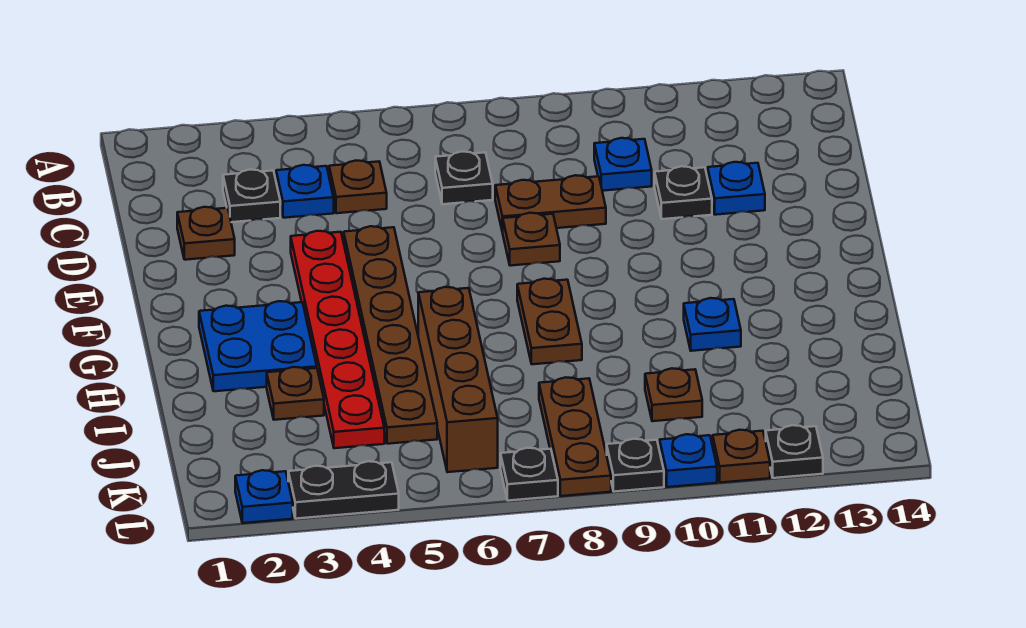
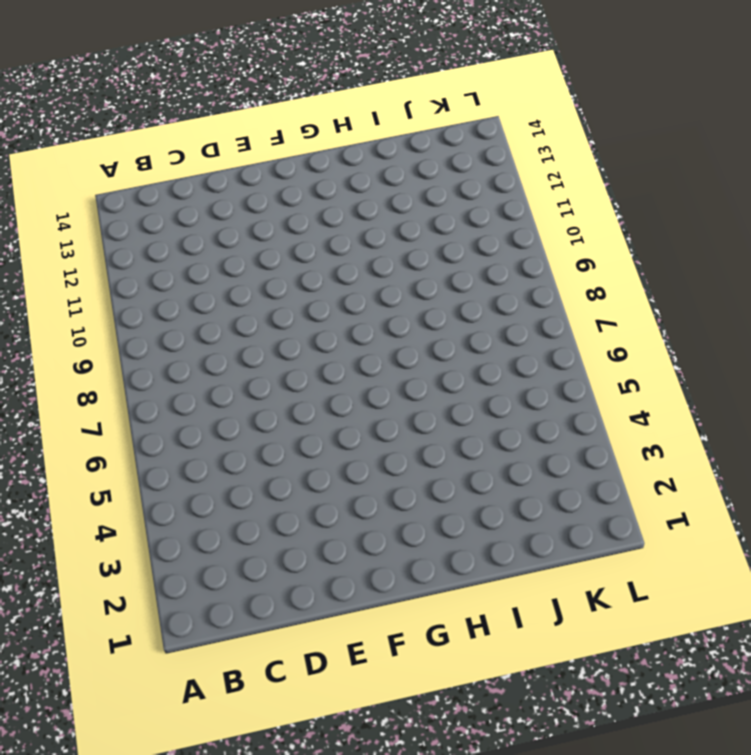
none -> black plate C3 level 1
none -> blue plate C4 level 1
none -> brown plate C5 level 1

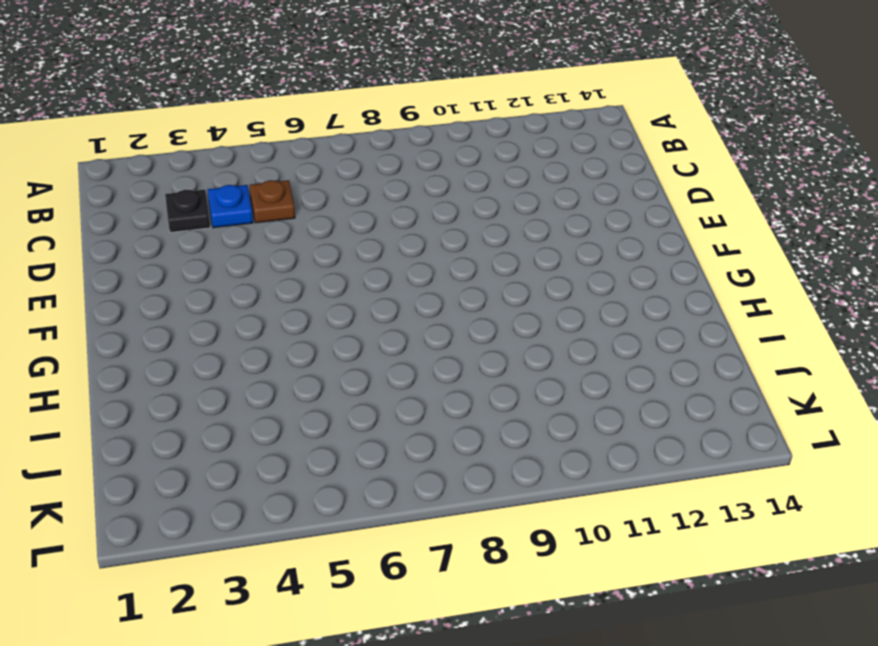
none -> black plate C7 level 1
none -> blue plate C10 level 1
none -> brown plate D2 level 1

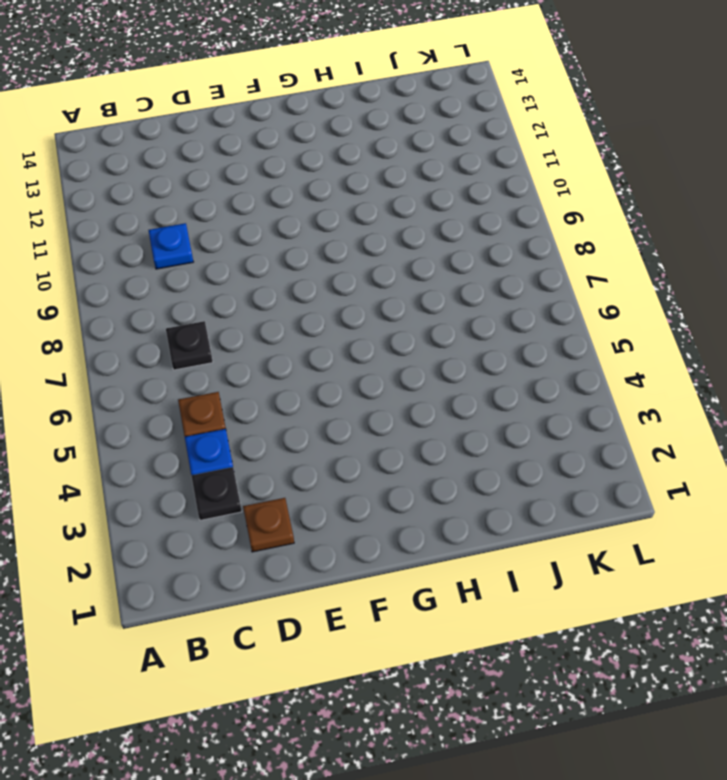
none -> brown plate D8:D9 level 1
none -> black plate D11 level 1
none -> blue plate D12 level 1

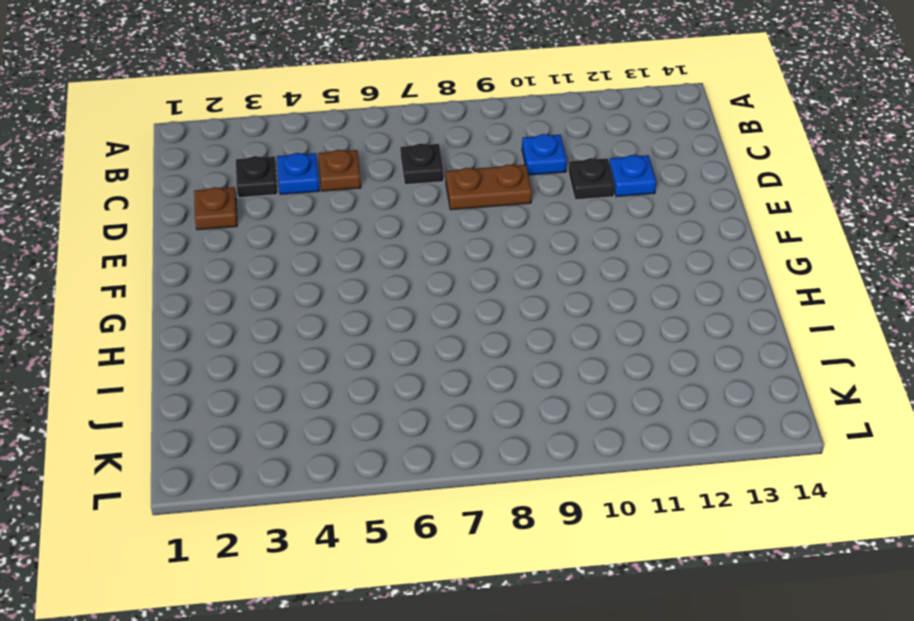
none -> red plate E4:J4 level 1
none -> brown plate E5:J5 level 1
none -> brown plate E8 level 1

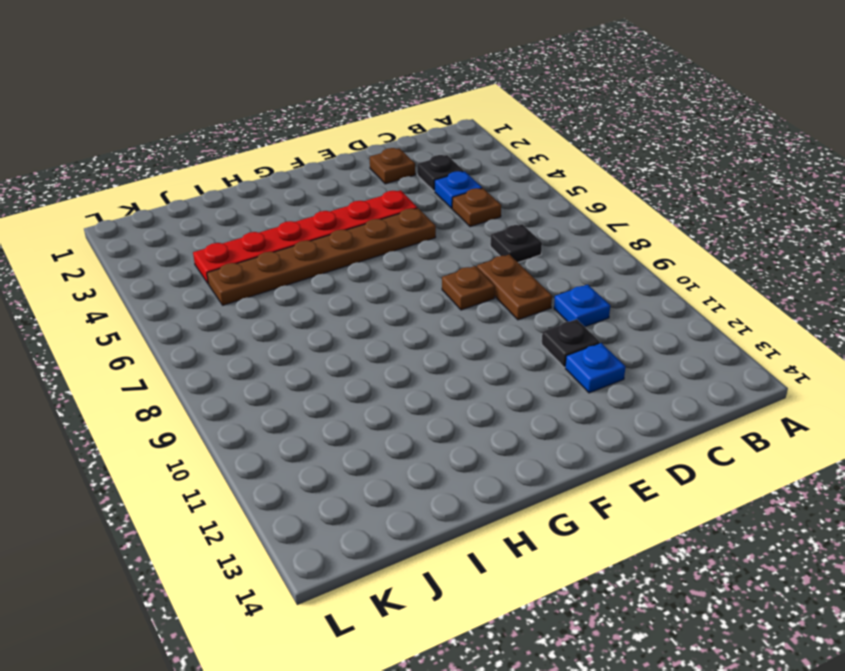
none -> blue plate G2:H3 level 1
none -> brown plate G8:H8 level 1
none -> brown brick H6:K6 level 1

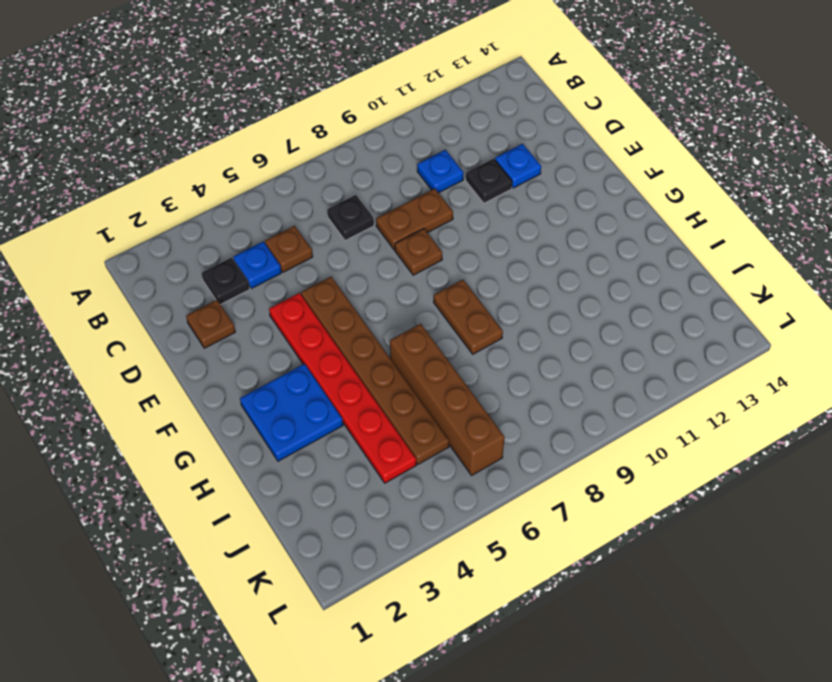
none -> blue plate H11 level 1
none -> brown plate I3 level 1
none -> brown plate J8:L8 level 1

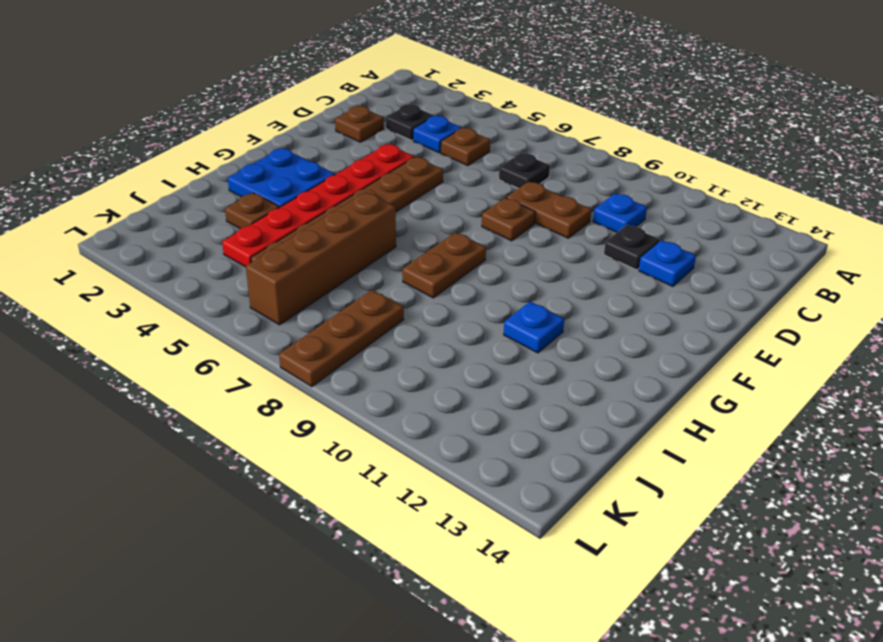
none -> brown plate J10 level 1
none -> blue plate L2 level 1
none -> black plate L3:L4 level 1

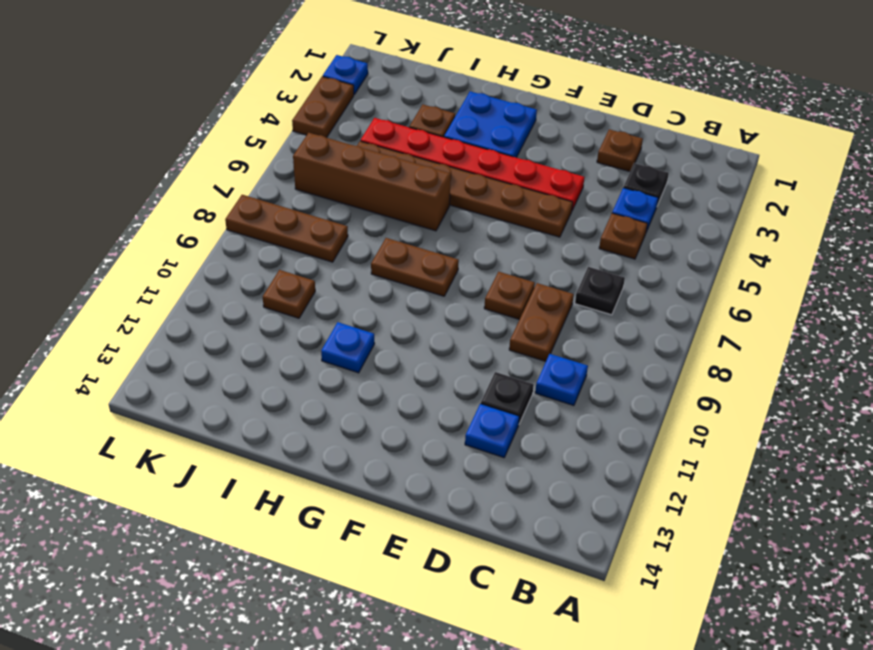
brown plate L3:L4 level 1 -> black plate L3:L4 level 1
none -> black plate L7 level 1
none -> black plate L9 level 1
none -> blue plate L10 level 1

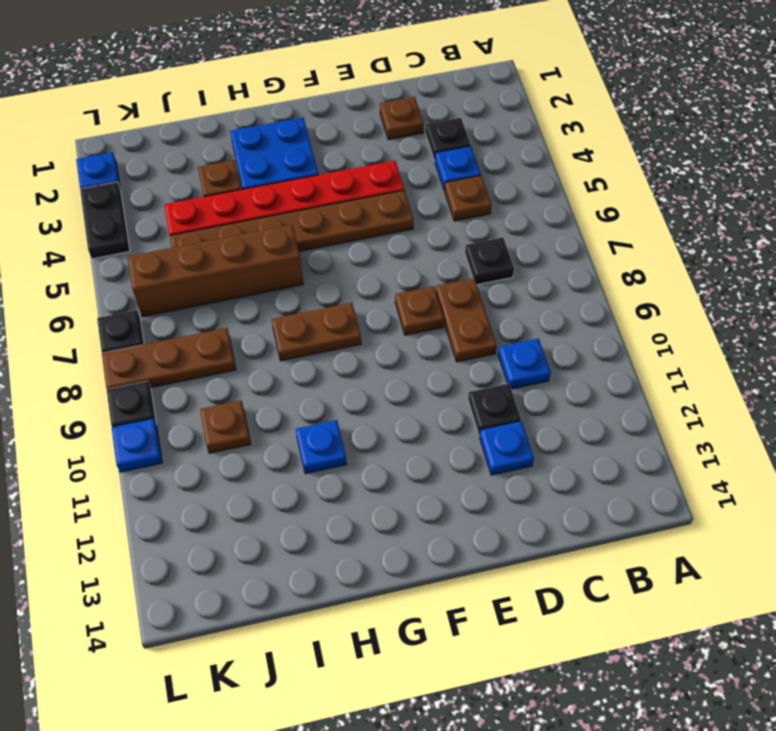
none -> brown plate L11 level 1
none -> black plate L12 level 1

